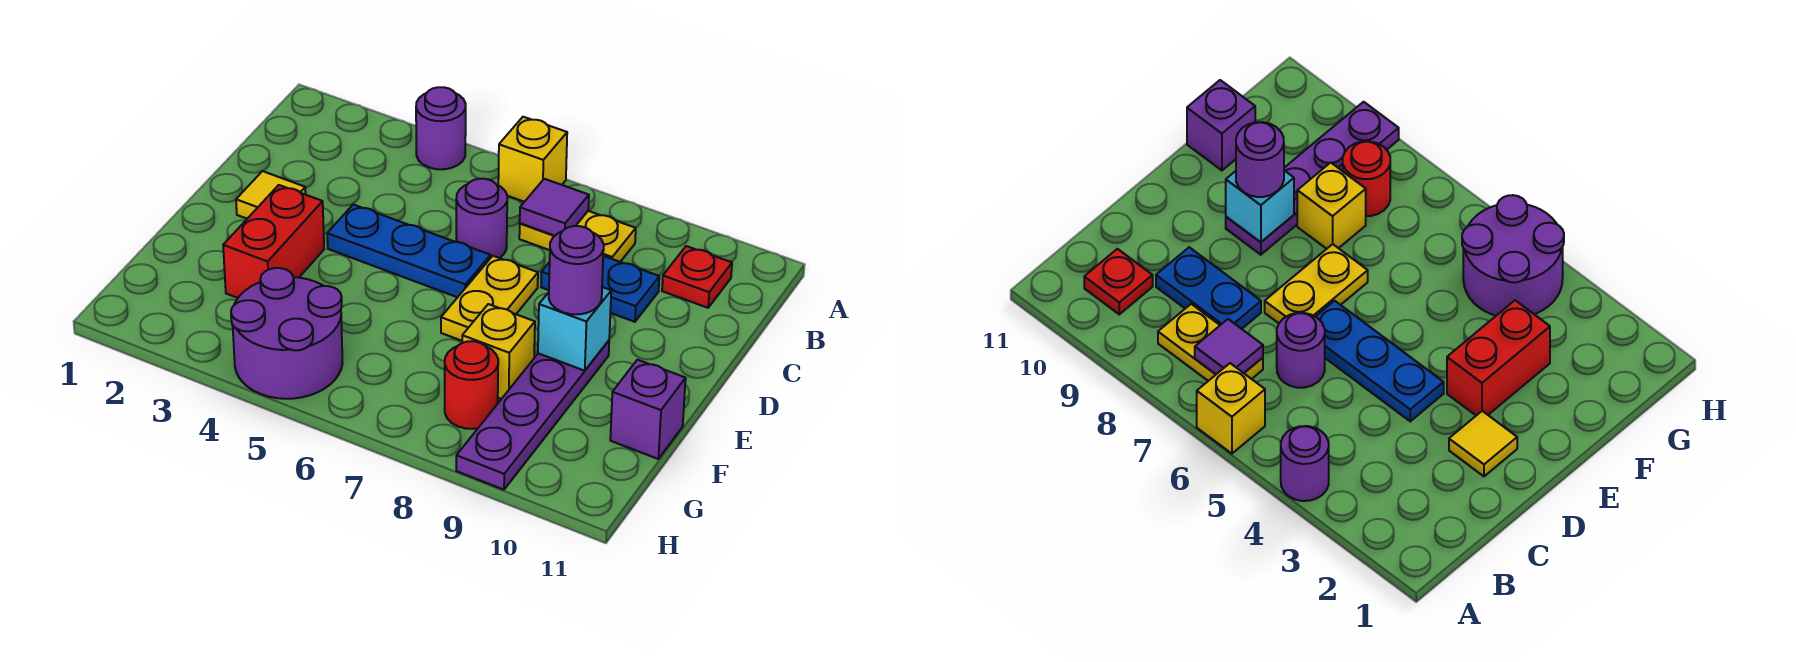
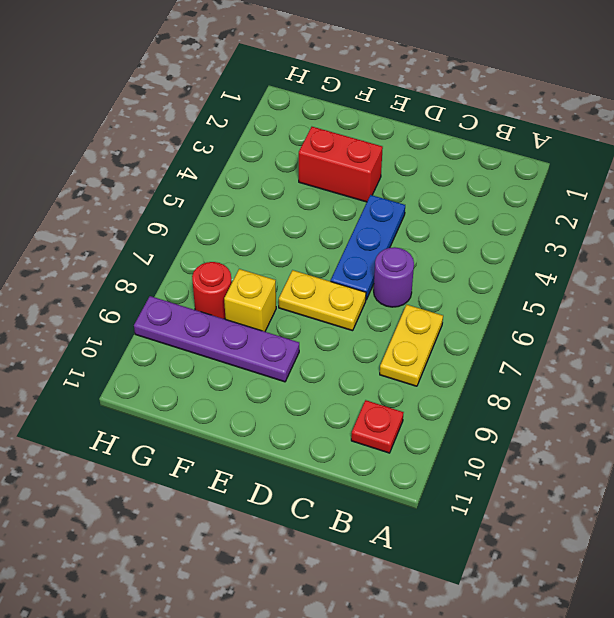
none -> purple round brick A4 level 1
none -> yellow brick A6 level 1
none -> blue plate C8:C9 level 1

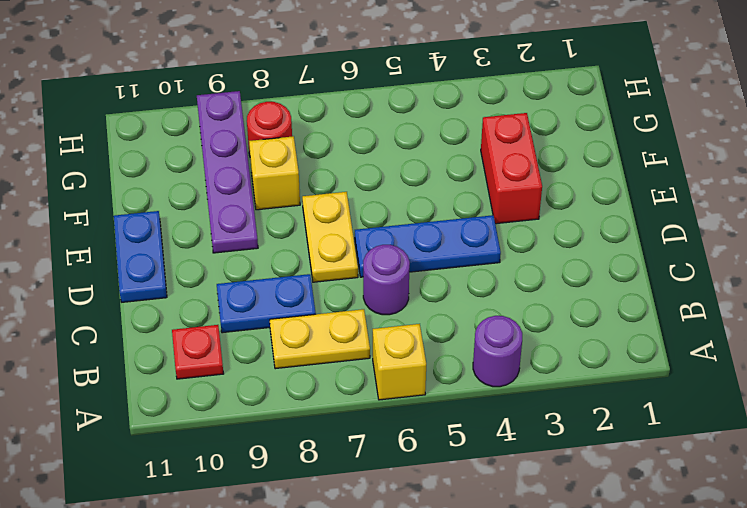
blue plate D11:E11 level 1 -> none
none -> yellow tile D2 level 1
none -> purple brick F11 level 1
none -> purple round brick G4:H5 level 1

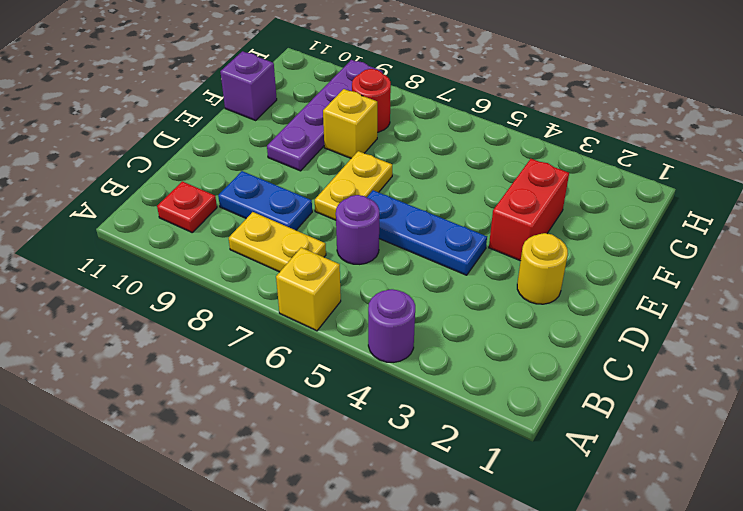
yellow round brick D2 level 1 -> yellow tile D2 level 1
none -> purple round brick G4:H5 level 1
none -> purple tile B7 level 2
none -> cyan brick E9 level 2

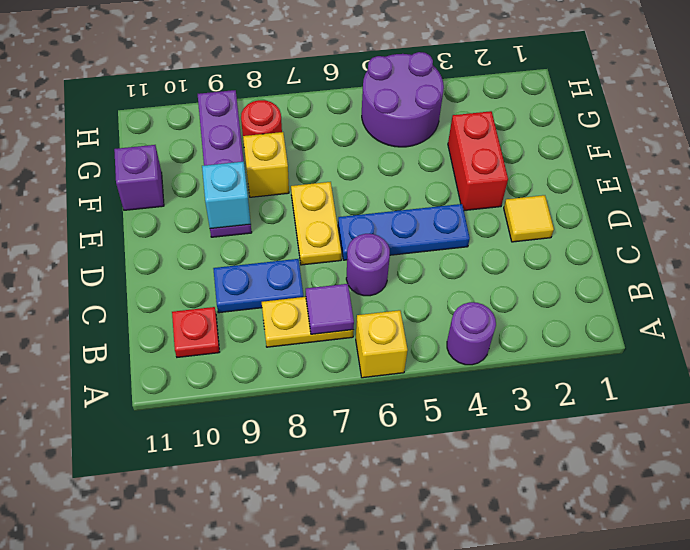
none -> purple round brick E9 level 3

